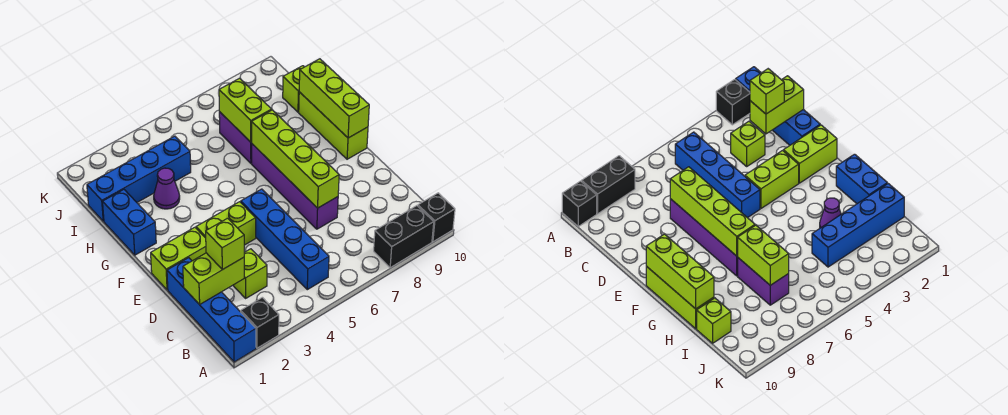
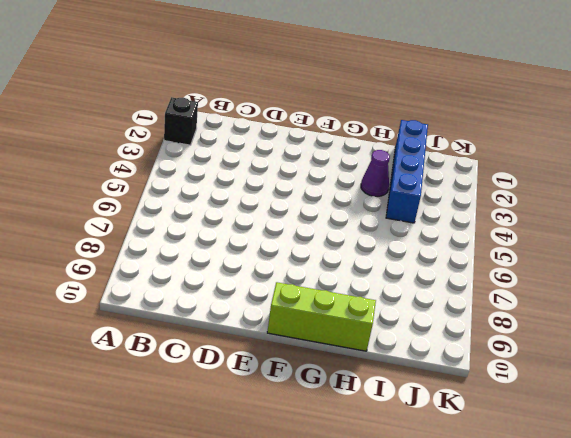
none -> blue brick A1:D1 level 1
none -> black brick A8:A9 level 1
none -> black brick A10 level 1

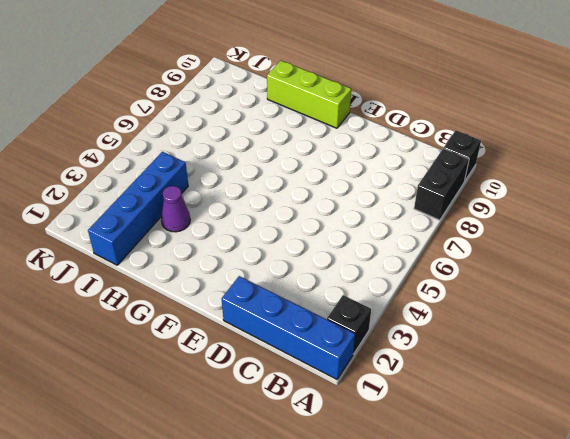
none -> blue brick B5:E5 level 1
none -> lime brick C3 level 1
none -> purple brick D7:G7 level 1

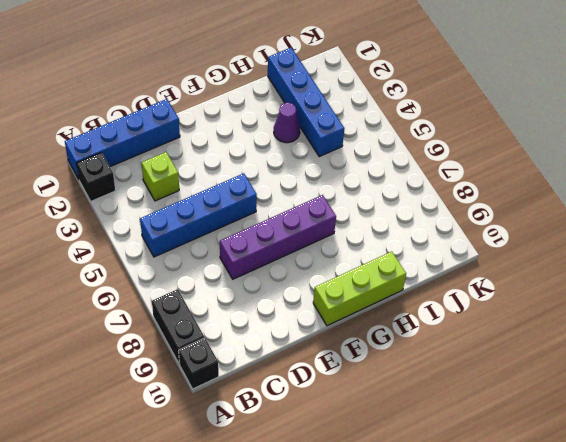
none -> lime brick E1:E2 level 1
none -> lime brick E3:E4 level 1
none -> blue brick G1:H1 level 1

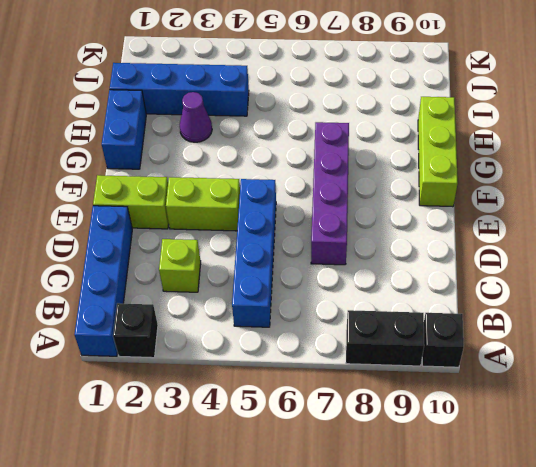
none -> purple brick H7:I7 level 1
none -> lime brick I10 level 1
none -> lime brick C1:C2 level 2

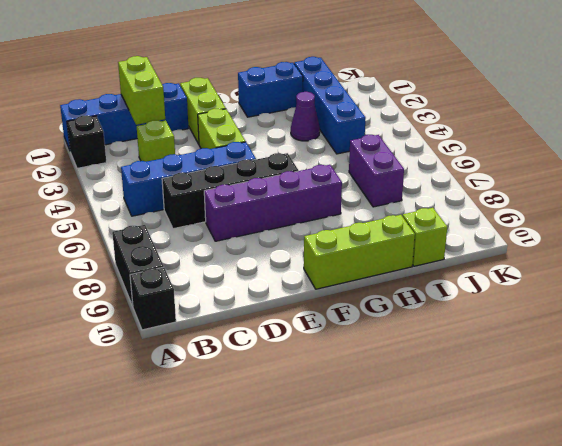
black brick C6:F6 level 1 -> none
purple brick I6:I7 level 1 -> purple brick H7:I7 level 1
none -> lime brick D7:G7 level 2
none -> lime brick F10:H10 level 2
none -> lime brick H7:I7 level 2

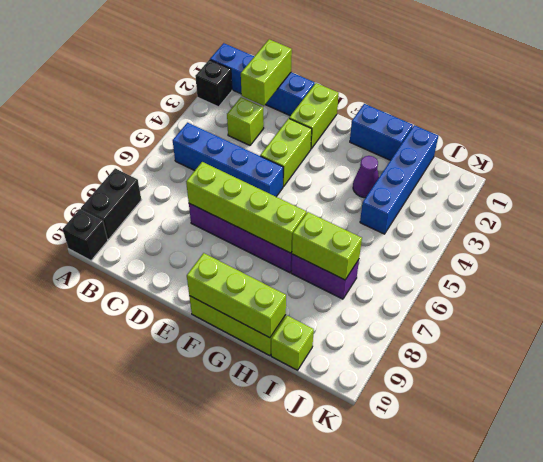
none -> lime brick C2 level 3

